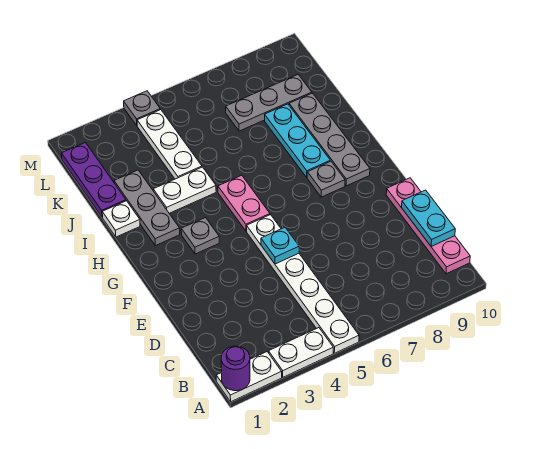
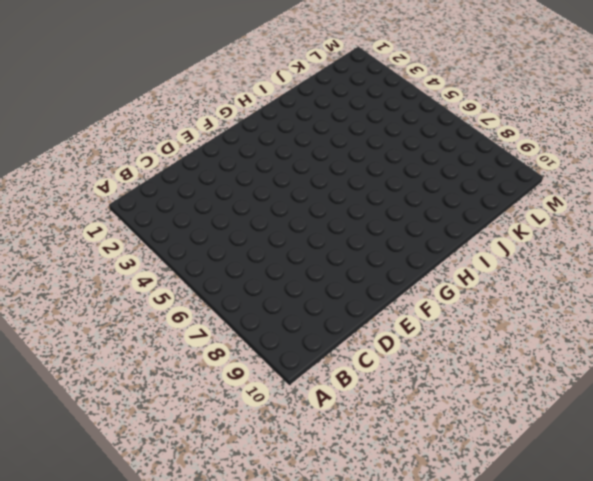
none -> white plate A1:A2 level 1
none -> white plate A3:A4 level 1
none -> white plate A5:F5 level 1

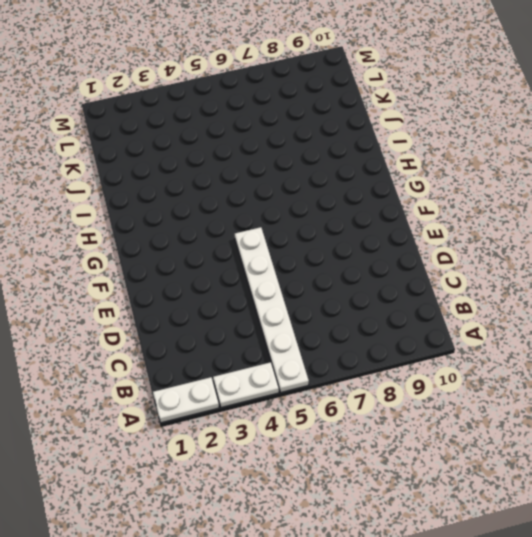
none -> pink plate B10:E10 level 1
none -> grey plate G3 level 1
none -> pink plate G5:H5 level 1

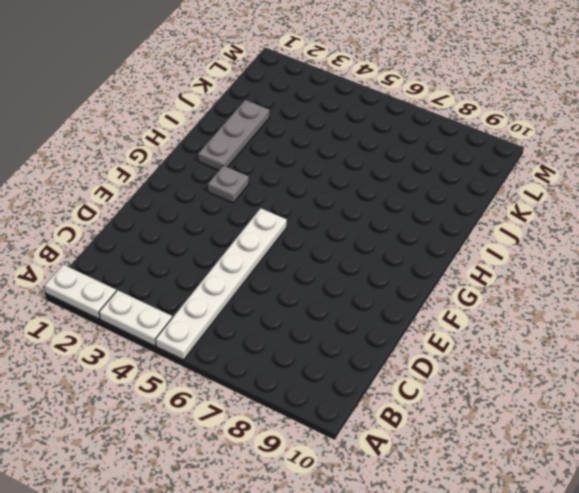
none -> pink plate B10:E10 level 1
none -> pink plate G5:H5 level 1
none -> grey plate G8 level 1

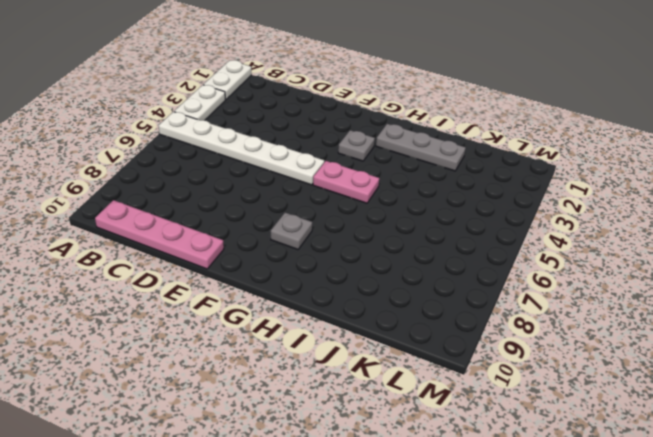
none -> grey plate G9:J9 level 1
none -> cyan plate H8:J8 level 1
none -> white plate I1 level 1

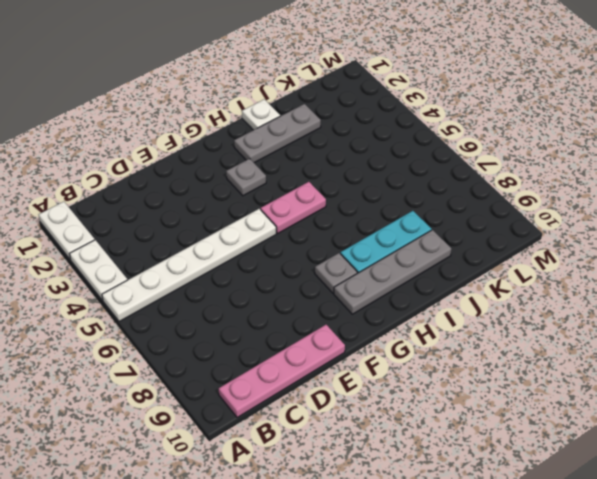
none -> white plate I3:I4 level 1
none -> purple plate J1:L1 level 1
none -> white plate J4:L4 level 1

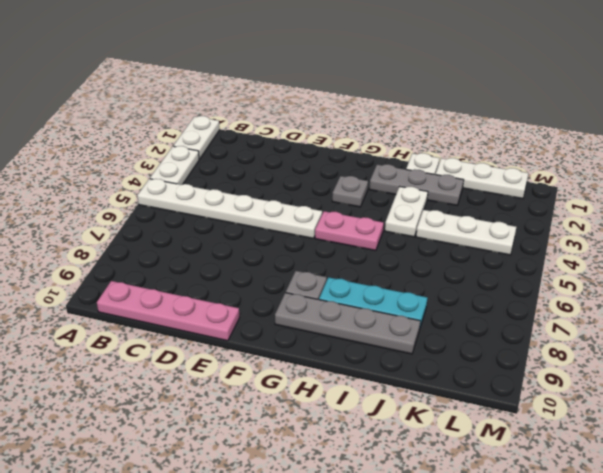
white plate J1:L1 level 1 -> purple plate J1:L1 level 1
none -> grey plate K7:K9 level 1
none -> grey plate M4 level 1
none -> purple round brick A1 level 2

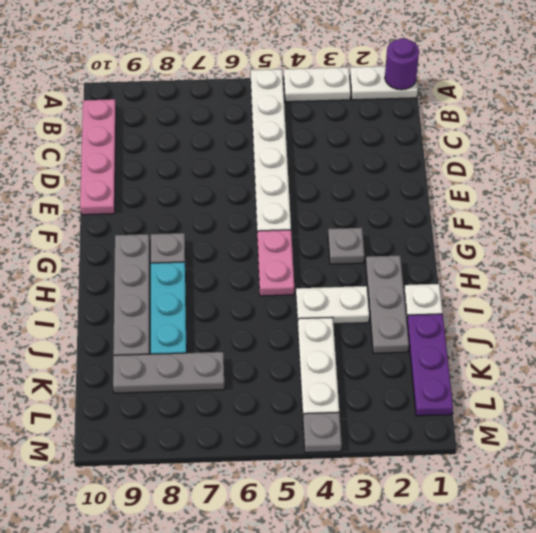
none -> cyan plate C10:D10 level 2
none -> cyan plate E5 level 2

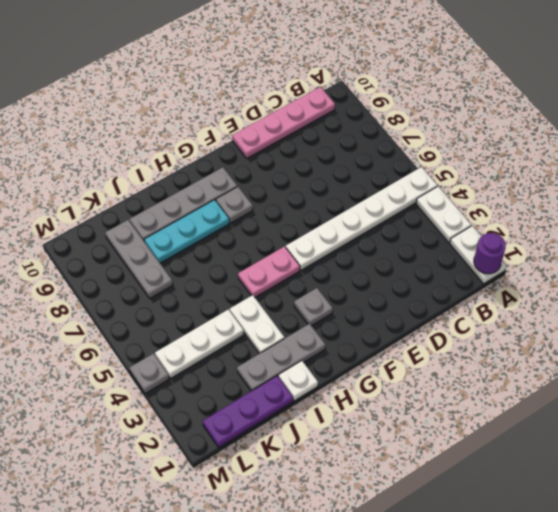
none -> cyan plate C10:D10 level 2
none -> cyan plate E5 level 2

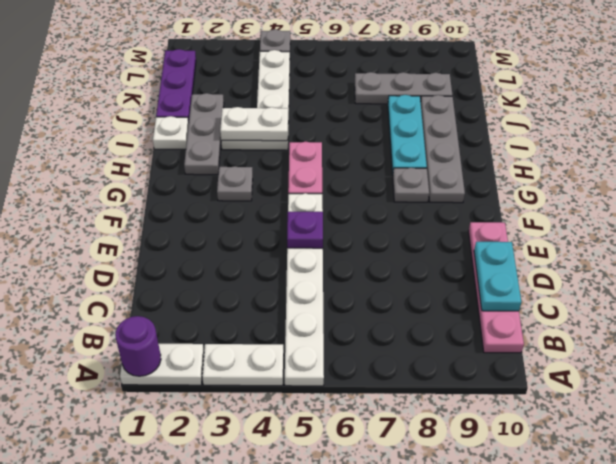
purple plate E5 level 2 -> cyan plate E5 level 2
white plate I3:I4 level 2 -> none

